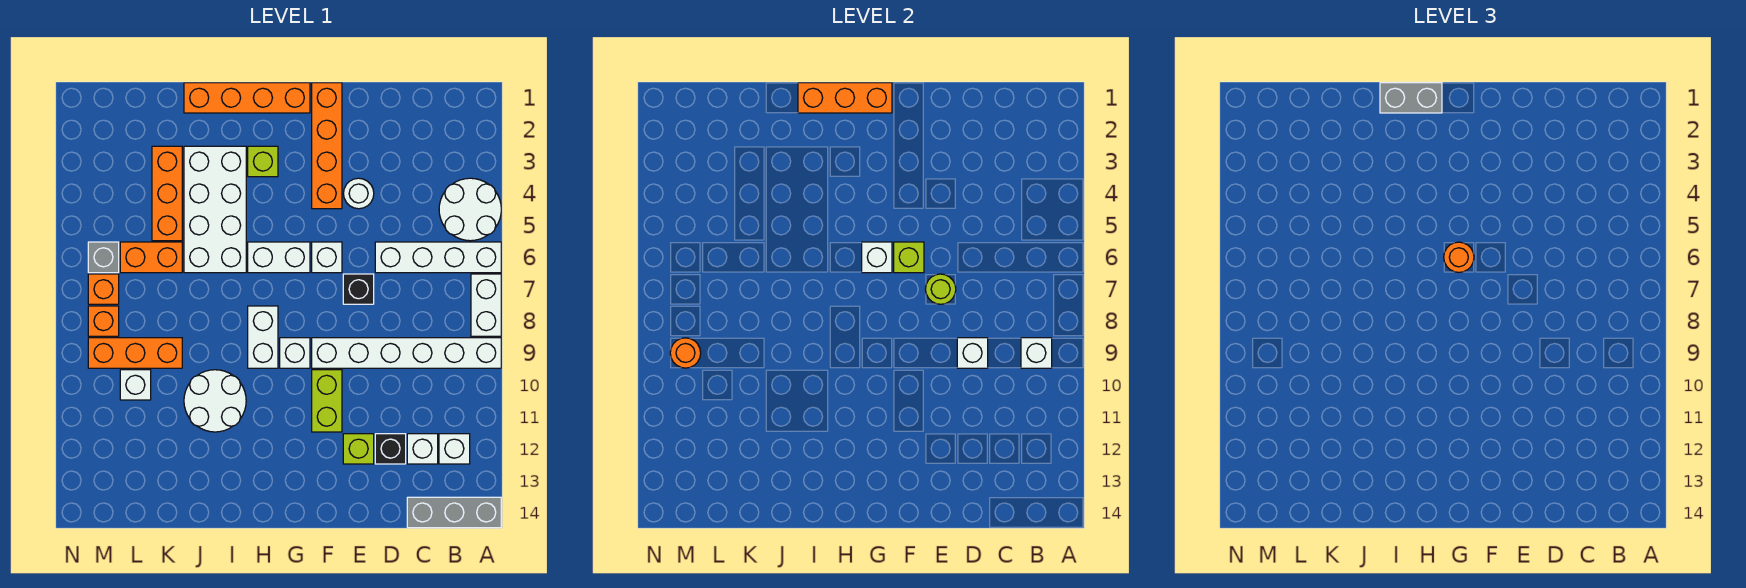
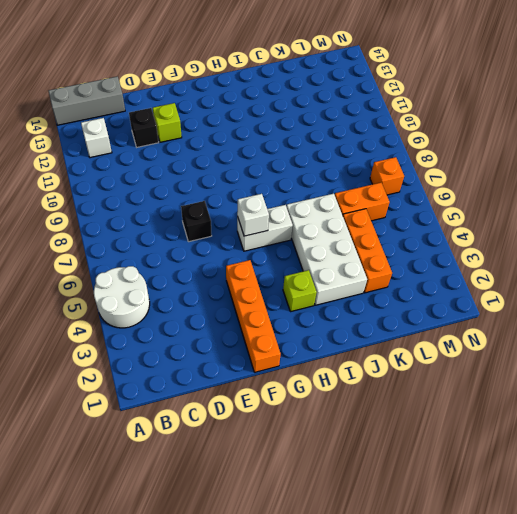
none -> white brick A6:D6 level 1
none -> white brick A7:A8 level 1
none -> white brick A9:F9 level 1
none -> white brick C12 level 1

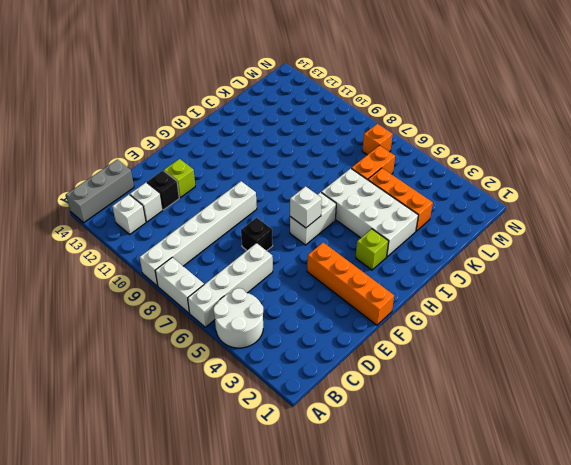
none -> white round brick E4 level 1
none -> white brick F6 level 1
none -> lime brick F10:F11 level 1
none -> orange brick G1:J1 level 1

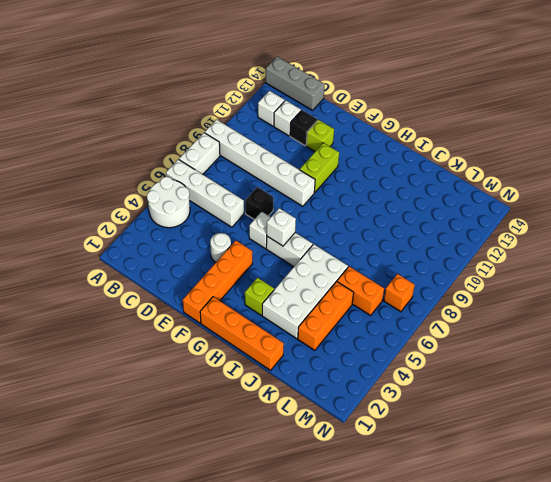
none -> white brick G9 level 1
none -> white brick H8:H9 level 1
none -> white round brick I10:J11 level 1
none -> orange brick K9:M9 level 1

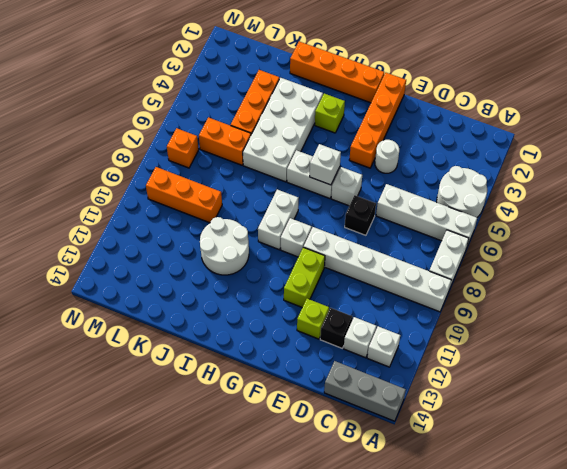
none -> white brick L10 level 1
none -> grey brick M6 level 1
none -> orange brick M8 level 1
none -> white brick B9 level 2

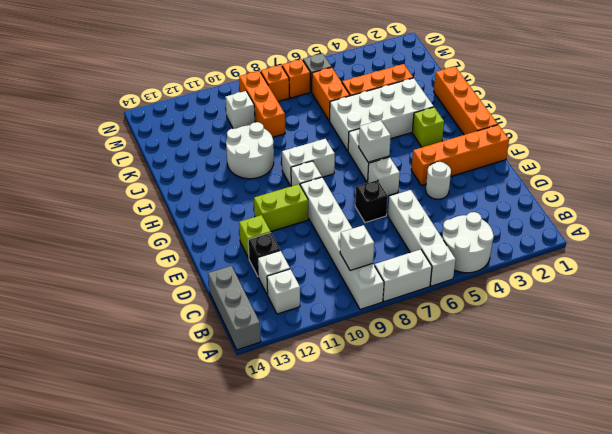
none -> white brick D9 level 2
none -> lime round brick E7 level 2
none -> lime brick F6 level 2
none -> orange brick G1:I1 level 2

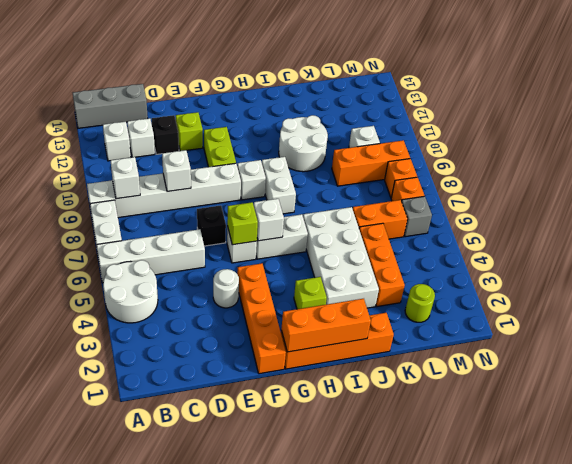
lime round brick L2 level 1 -> lime round brick E7 level 2
none -> orange round brick M9 level 2
none -> orange round brick G6 level 3
none -> grey brick H1:I1 level 3

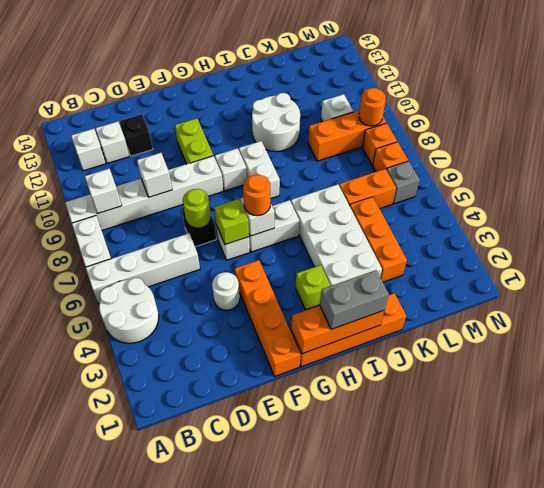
none -> grey brick A14:C14 level 1
none -> lime brick E12 level 1

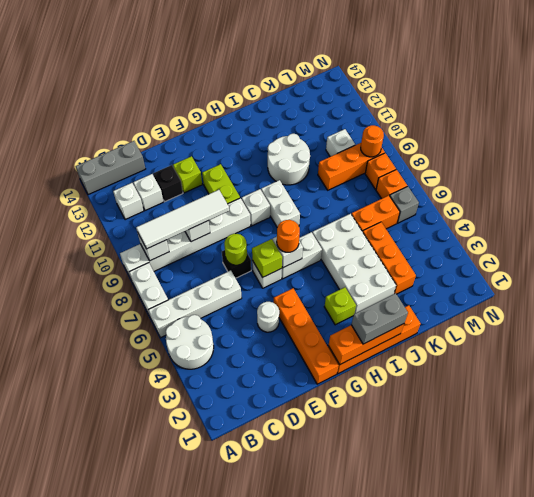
white tile B9:E9 level 3 -> none

